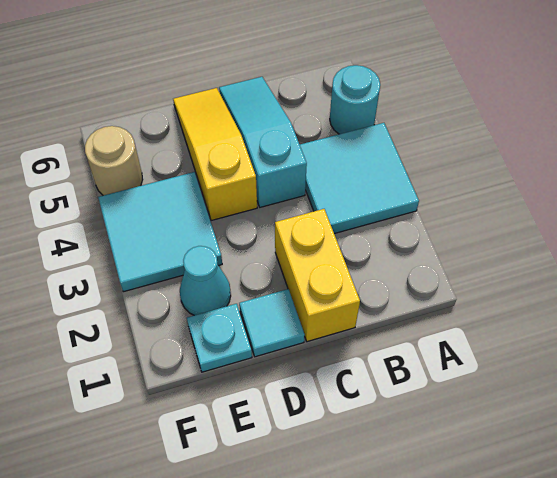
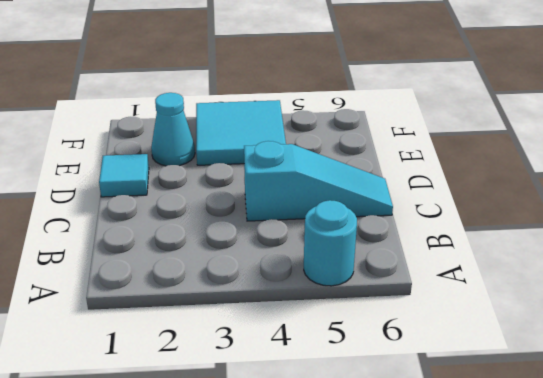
none -> cyan tile A3:B4 level 1
none -> yellow brick C1:C2 level 1

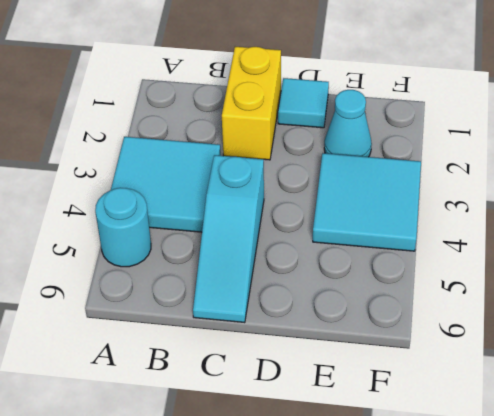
none -> yellow slope D4:D6 level 1 top 4
none -> cyan plate E1 level 1

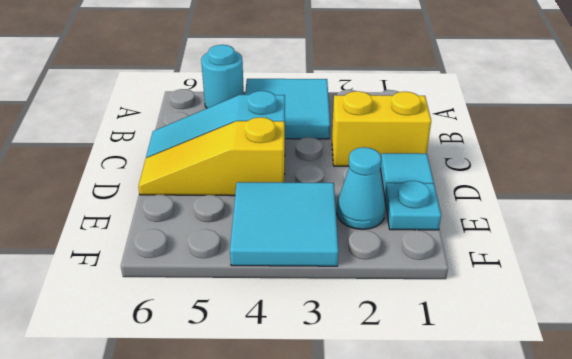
none -> tan round brick F5 level 1

